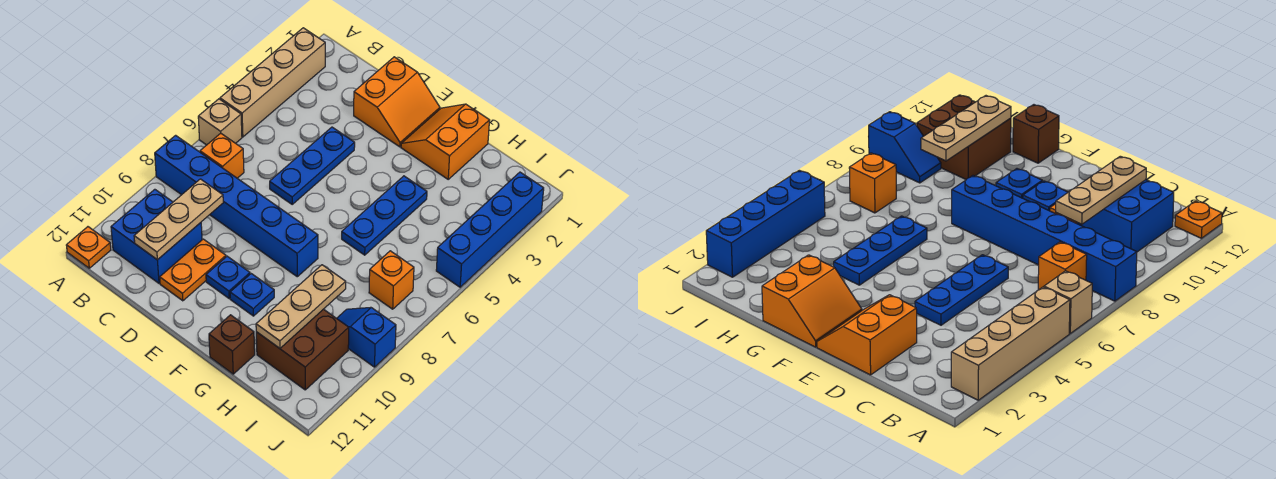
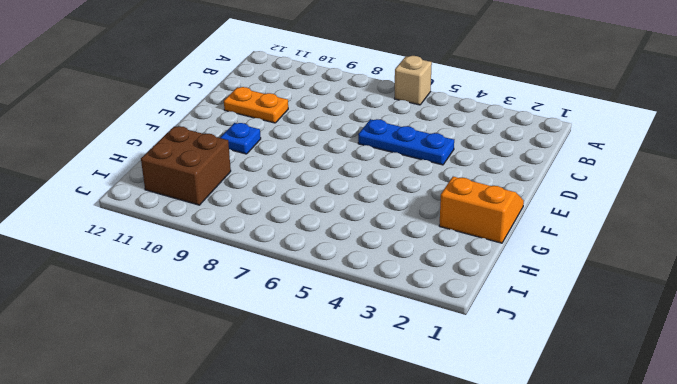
none -> tan brick A2:A5 level 1
none -> blue brick A8:F8 level 1
none -> orange plate A12 level 1

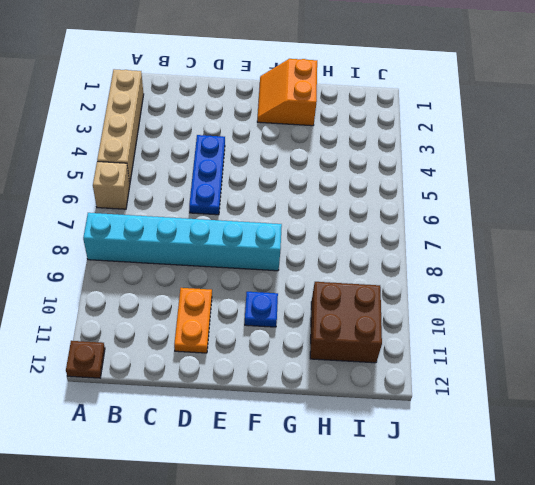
cyan brick A8:F8 level 1 -> blue brick A8:F8 level 1
brown plate A12 level 1 -> orange plate A12 level 1
none -> orange brick B7 level 1
none -> blue brick B10:C11 level 1
none -> orange slope D1:E2 level 1 top D

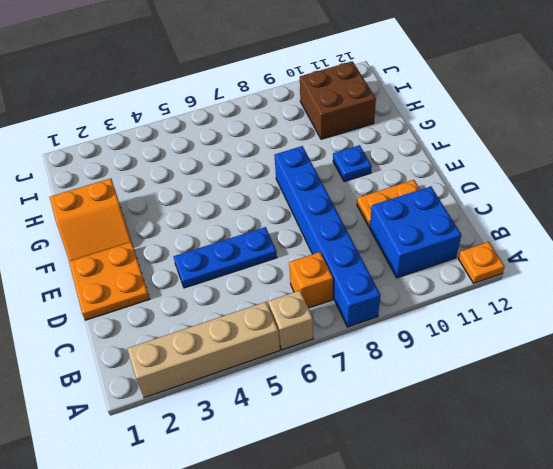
orange plate D1:E2 level 1 -> orange slope D1:E2 level 1 top D
none -> blue plate E10 level 1
none -> blue plate G4:G6 level 1
none -> brown brick G12 level 1

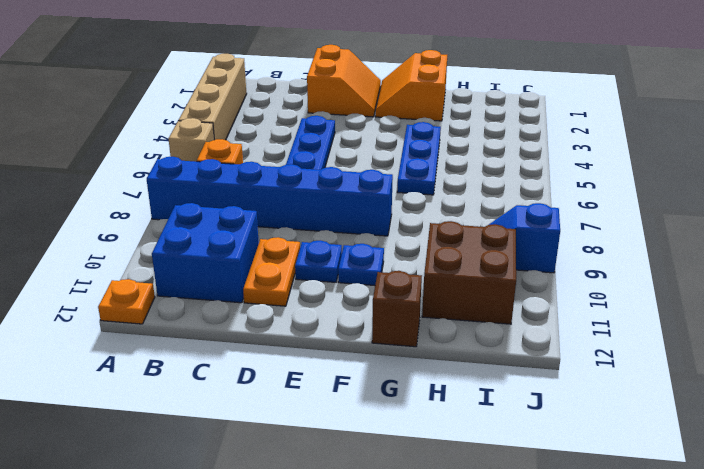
none -> orange brick I7 level 1
none -> blue brick J2:J5 level 1
none -> tan plate C9:C11 level 2

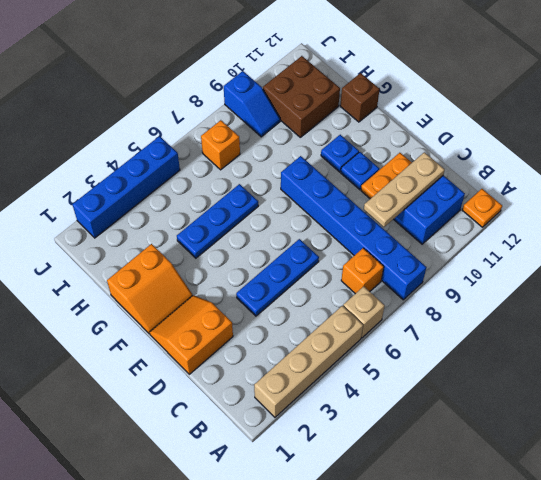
none -> tan plate H9:H11 level 2

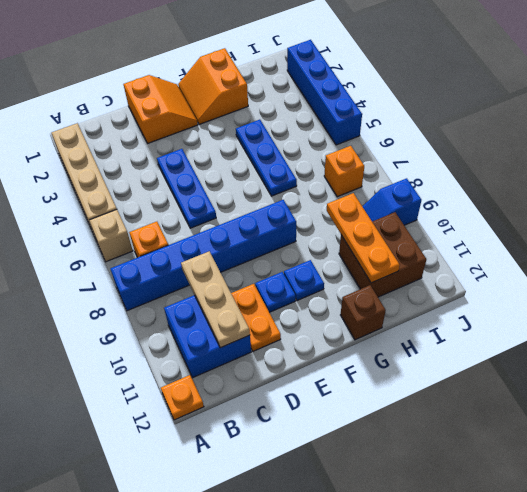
orange plate H9:H11 level 2 -> tan plate H9:H11 level 2

